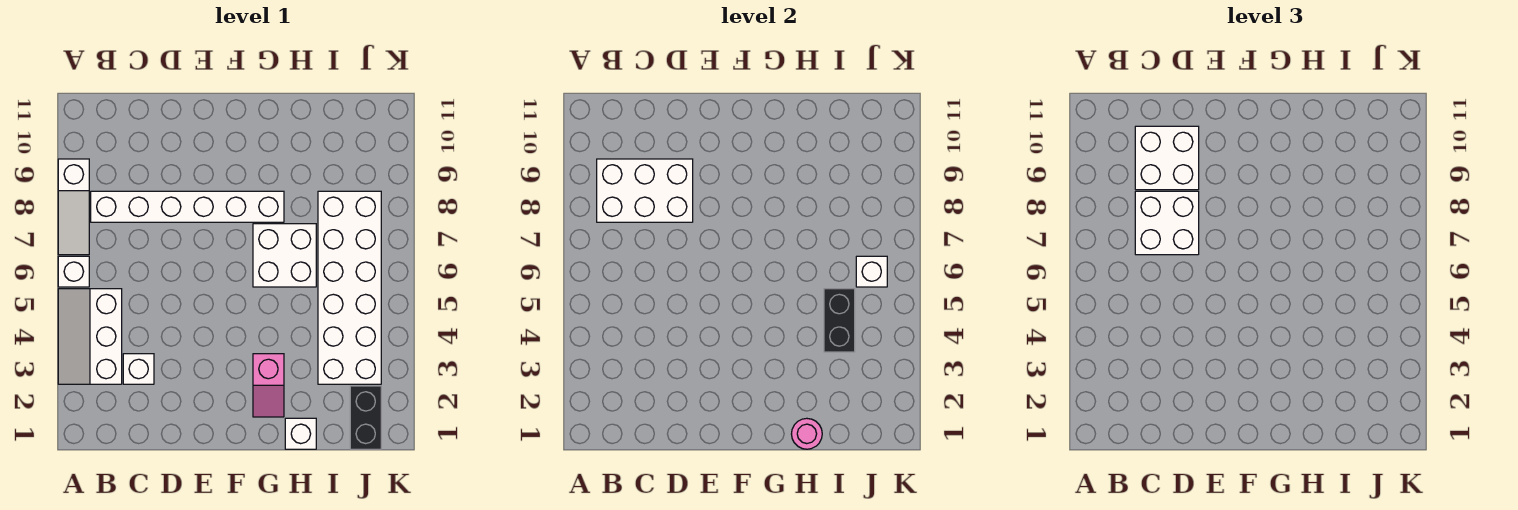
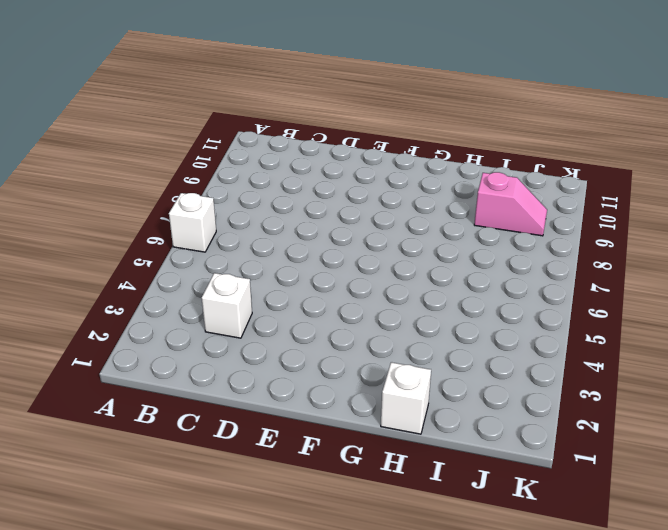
pink slope I9:J9 level 1 top I -> pink slope G2:G3 level 1 top 3
none -> white slope A3:B5 level 1 top B
none -> white slope A7:A9 level 1 top 9
none -> white brick B8:G8 level 1

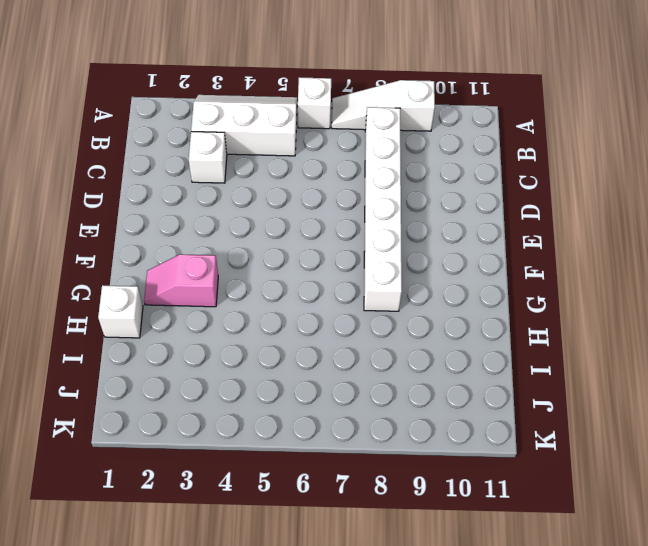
none -> white brick G6:H7 level 1
none -> white brick I3:J8 level 1
none -> black brick J1:J2 level 1

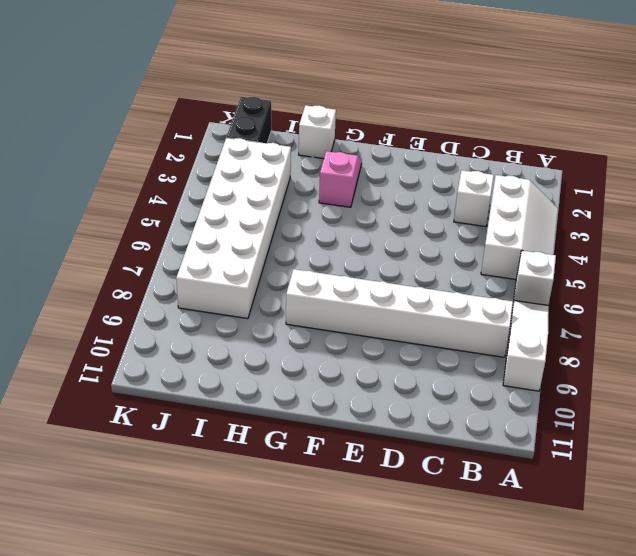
none -> white brick G6:H7 level 1
none -> white brick B8:D9 level 2
none -> pink round brick H1 level 2

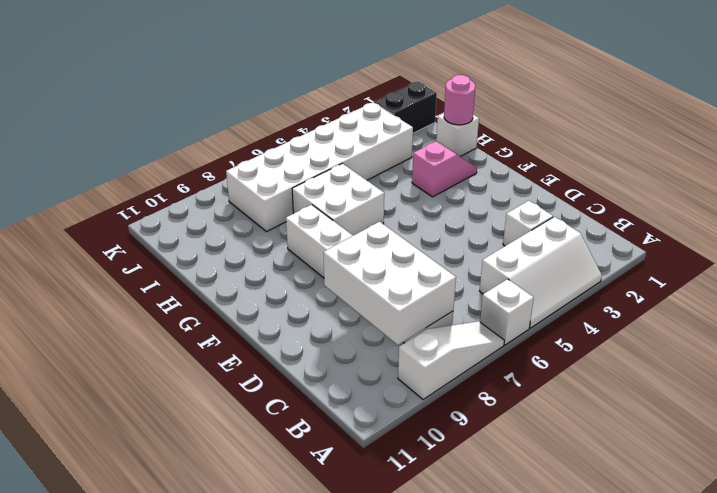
none -> black brick I4:I5 level 2
none -> white brick J6 level 2
none -> white brick C7:D8 level 3

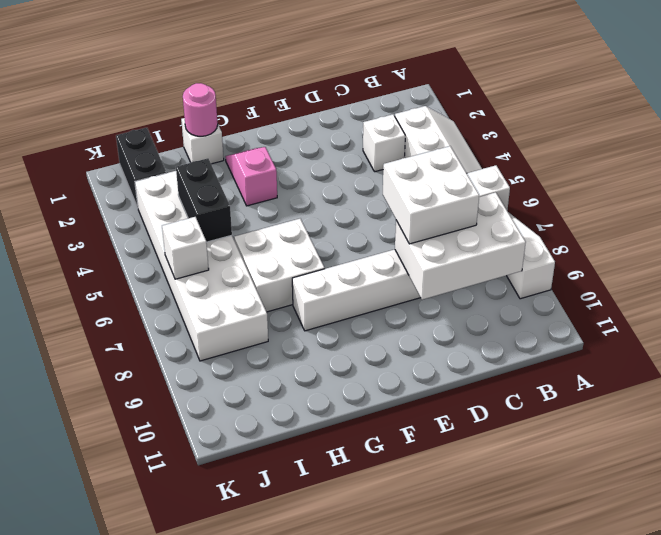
none -> white brick C9:D10 level 3

